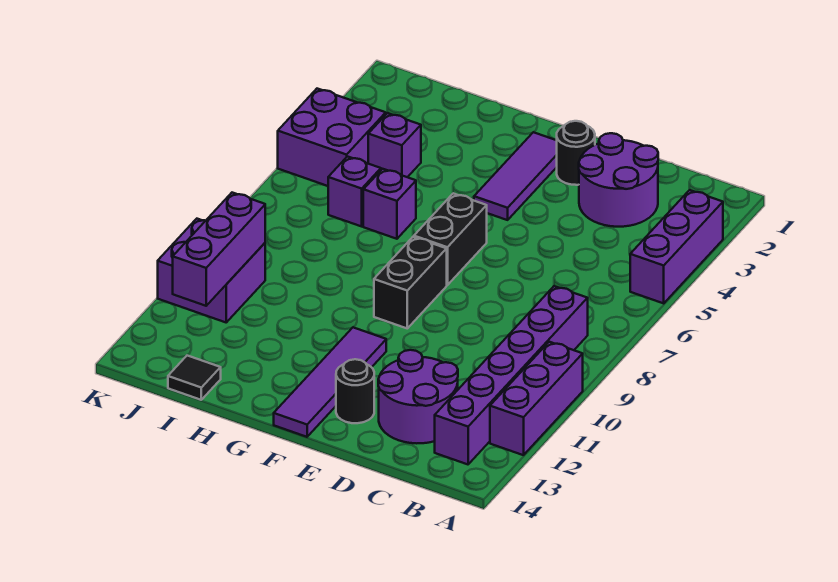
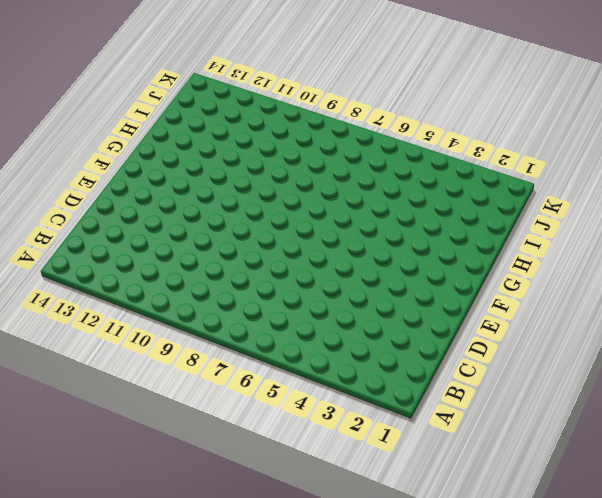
none -> purple brick A3:A5 level 1
none -> purple brick A10:A12 level 1
none -> purple brick B8:B13 level 1

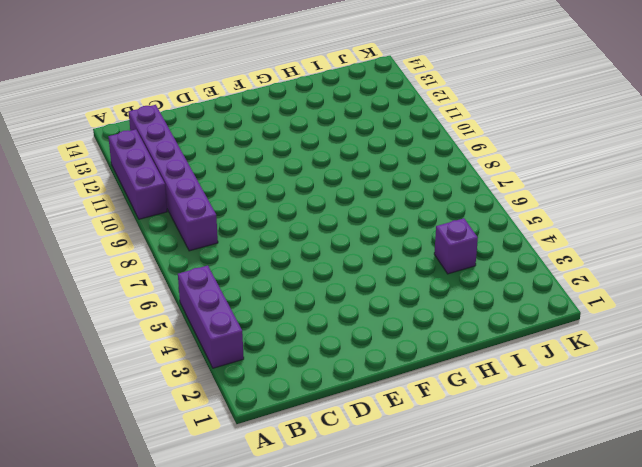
none -> purple round brick C2:D3 level 1
none -> purple round brick C12:D13 level 1
none -> black round brick E2 level 1

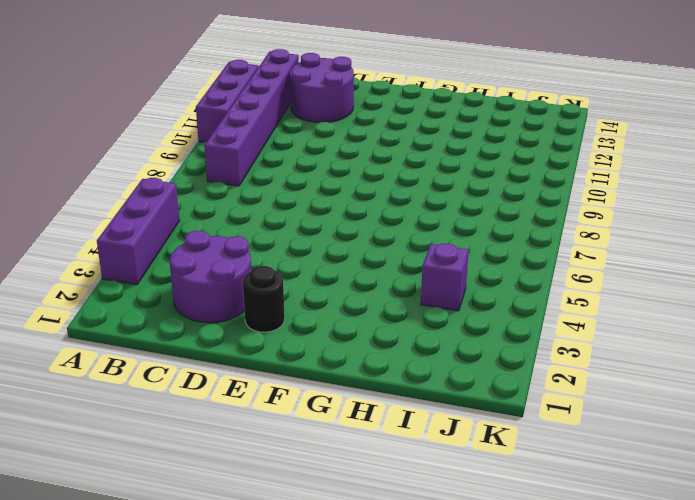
none -> black round brick E13 level 1
none -> purple tile F2:F4 level 1
none -> black brick F6:F7 level 1

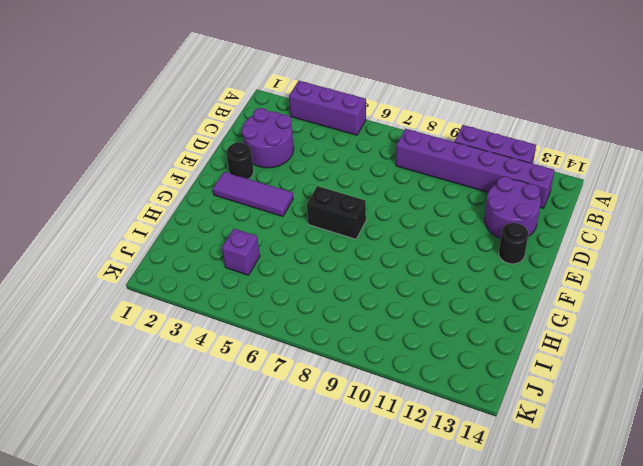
none -> black brick F8:F9 level 1
none -> purple tile F11:F14 level 1
none -> purple brick H6 level 1

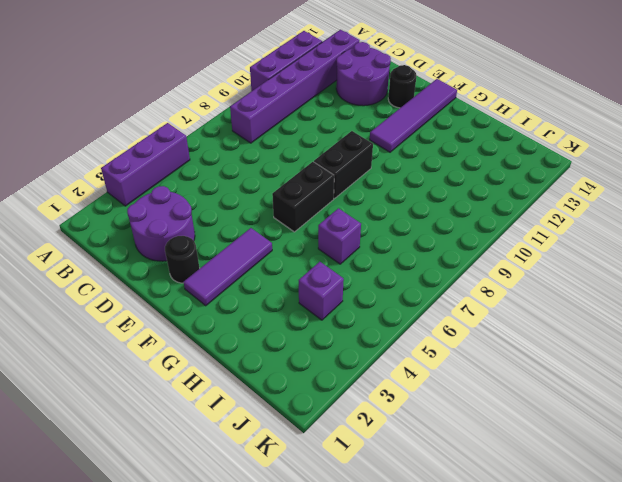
none -> purple brick I6 level 1
none -> black tile I14 level 1
none -> purple brick J4:K5 level 1

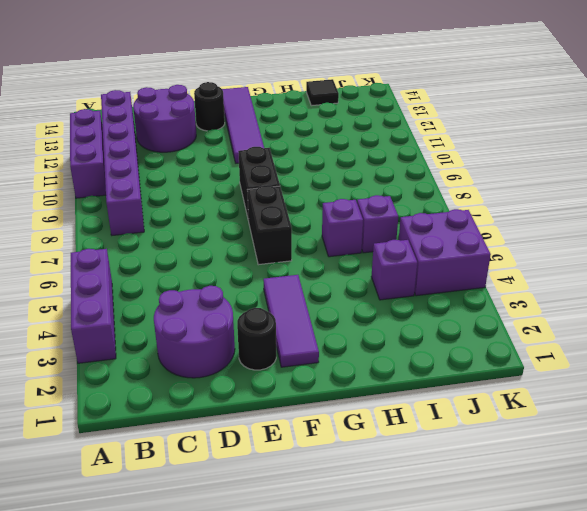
none -> purple brick J10:K11 level 1
none -> purple brick J10:J12 level 2

